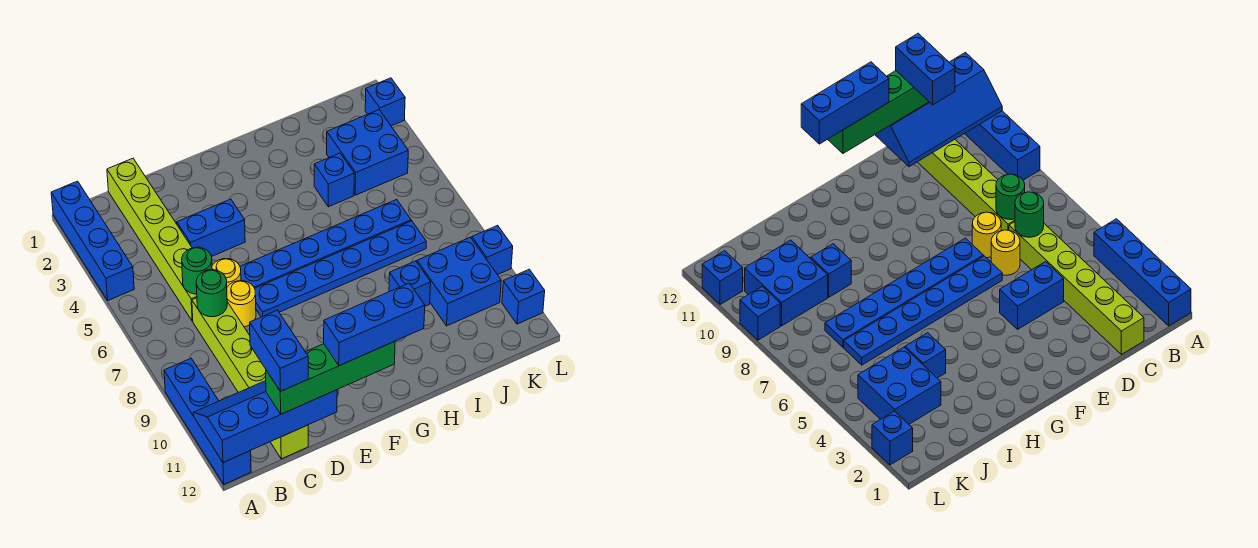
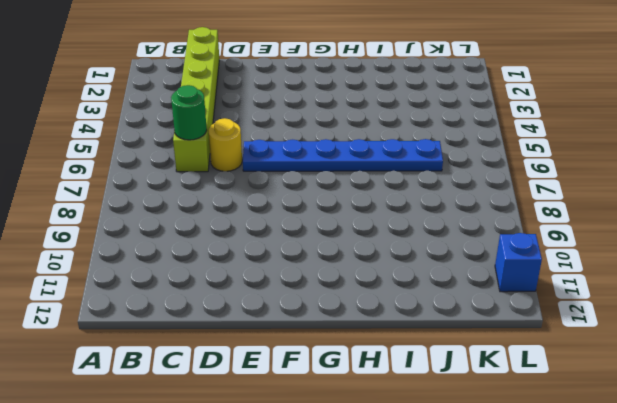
none -> blue brick A1:A4 level 1
none -> blue brick A9:A12 level 1
none -> lime brick C7:C12 level 1

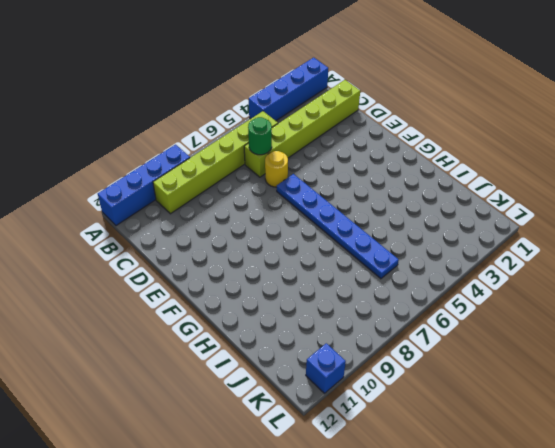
lime brick B5:B10 level 1 -> lime brick C7:C12 level 1
none -> blue brick D4:E4 level 1
none -> yellow round brick D7 level 1
none -> blue plate E7:J7 level 1

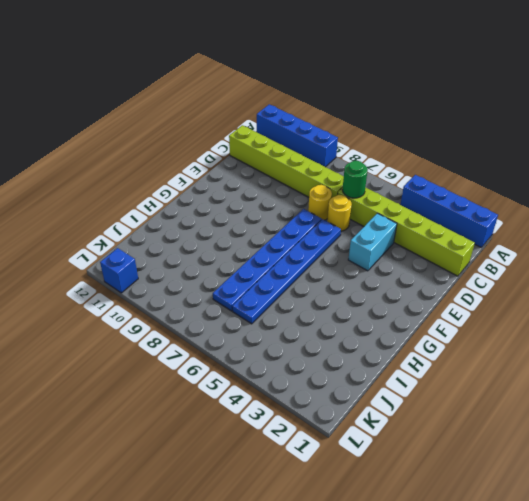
cyan brick D4:E4 level 1 -> blue brick D4:E4 level 1
none -> blue brick I4 level 1
none -> blue brick I9 level 1
none -> blue brick J3:K4 level 1

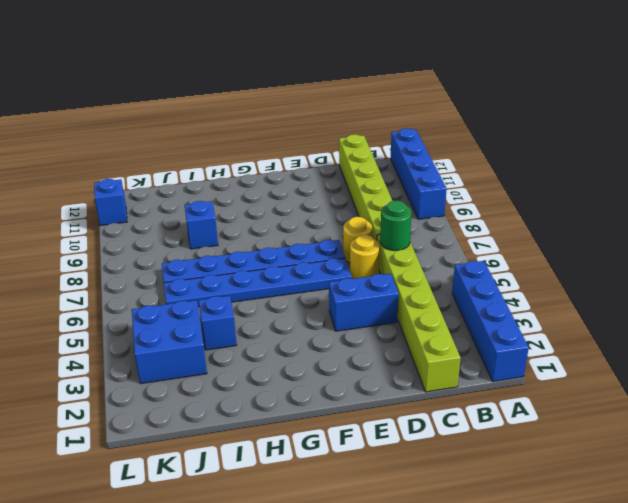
none -> blue brick J9:K10 level 1
none -> blue brick L2 level 1
none -> blue brick L9 level 1

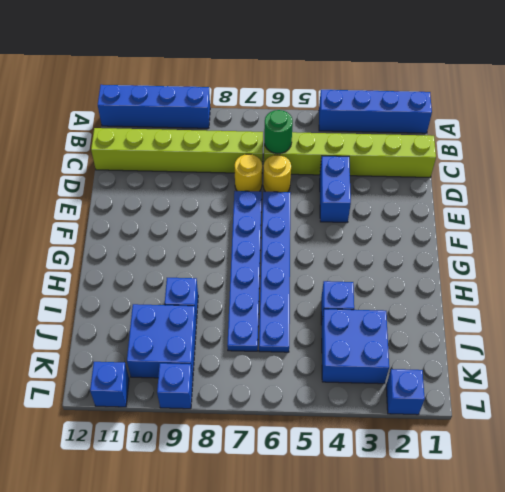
none -> blue slope A11:D12 level 2 top 12
none -> green round brick C7 level 2
none -> green brick C12:F12 level 3

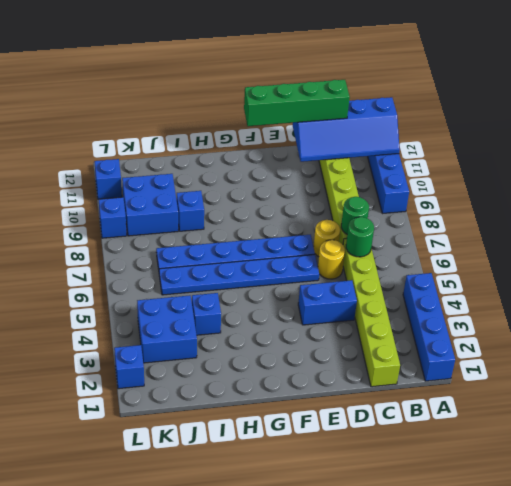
none -> blue brick C11:C12 level 4
none -> blue brick E12:G12 level 4

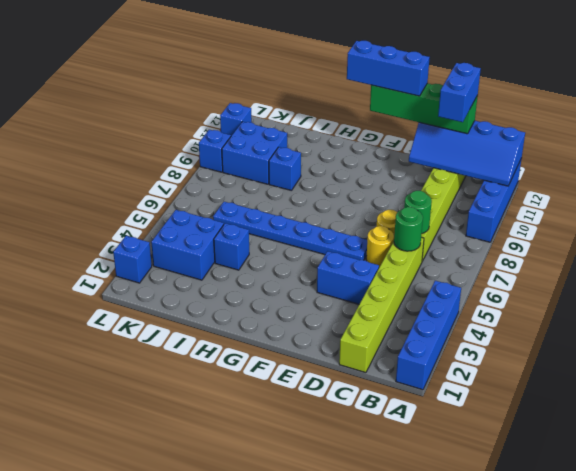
none -> blue plate E7:J7 level 1

